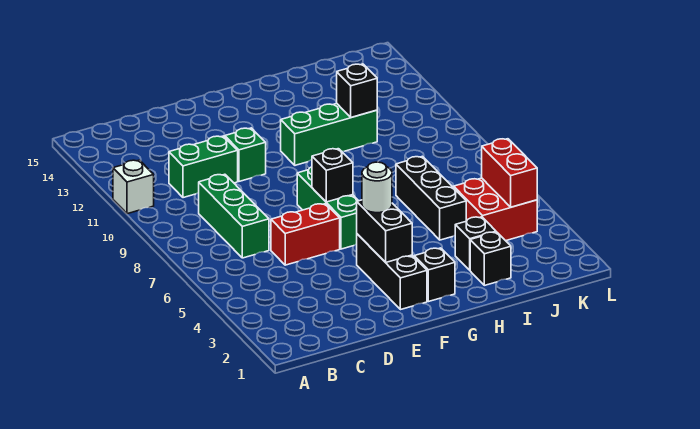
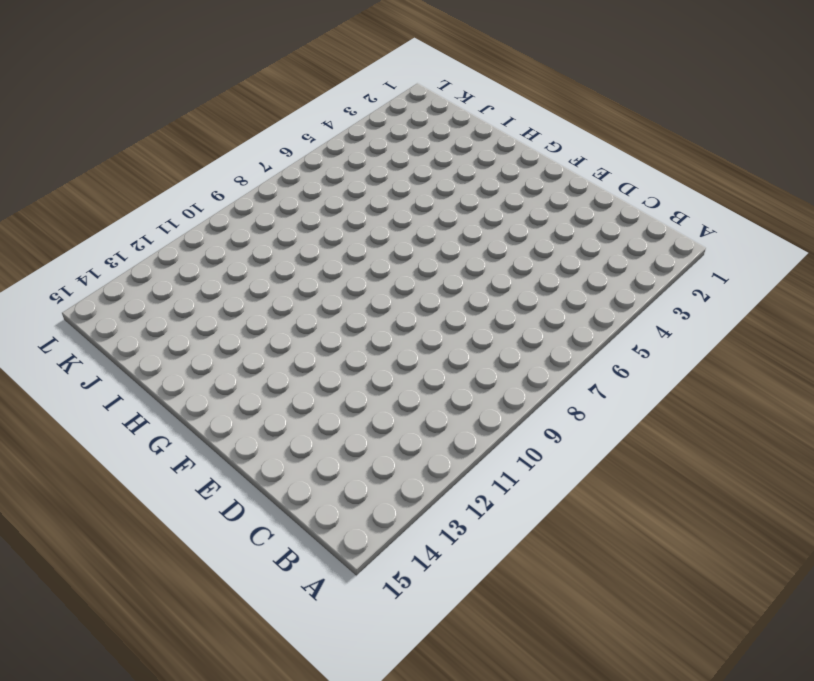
none -> white brick A11 level 1
none -> green brick C7:C9 level 1
none -> green brick C11:D11 level 1

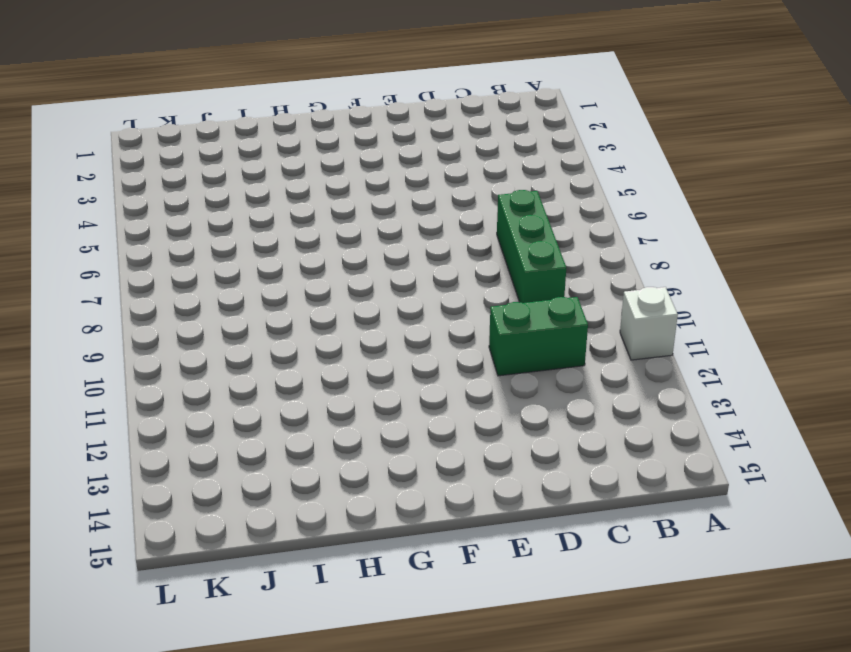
none -> red brick D6:E6 level 1
none -> green brick E11 level 1
none -> black brick F2:F4 level 1

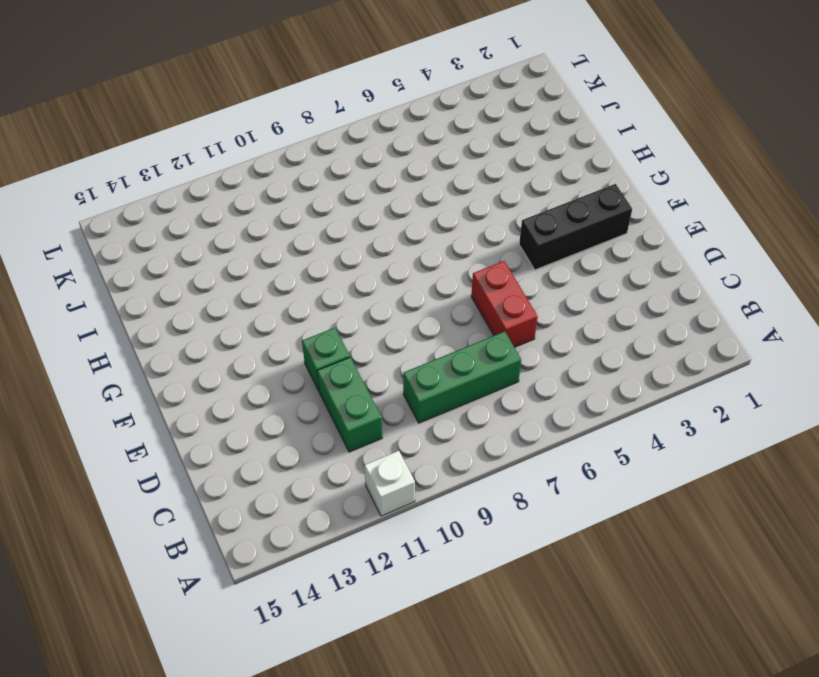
none -> green brick F6:F8 level 1
none -> black brick G2 level 1
none -> green brick G11:I11 level 1

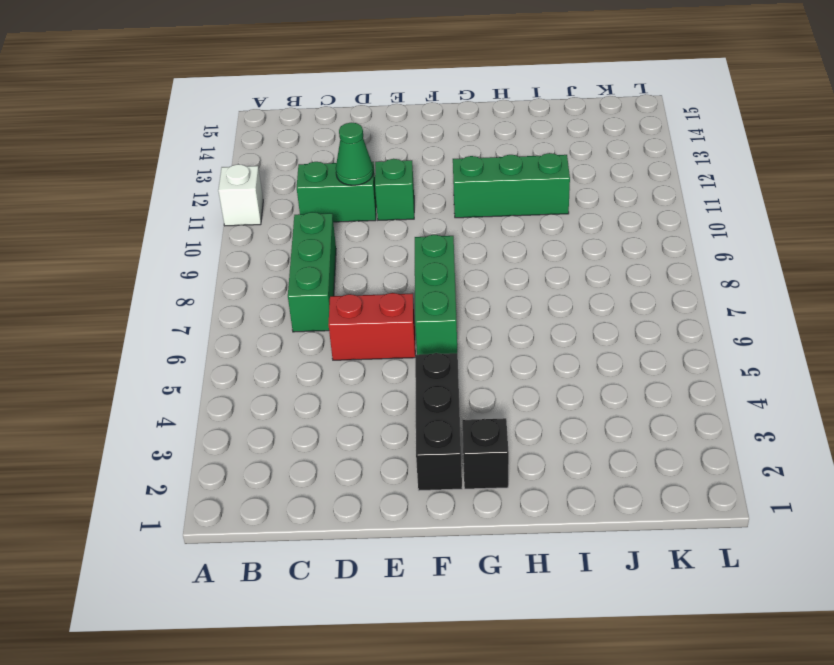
green cone D11 level 2 -> none
none -> black brick I2 level 1
none -> black brick I3 level 1
none -> black brick I5:I7 level 1

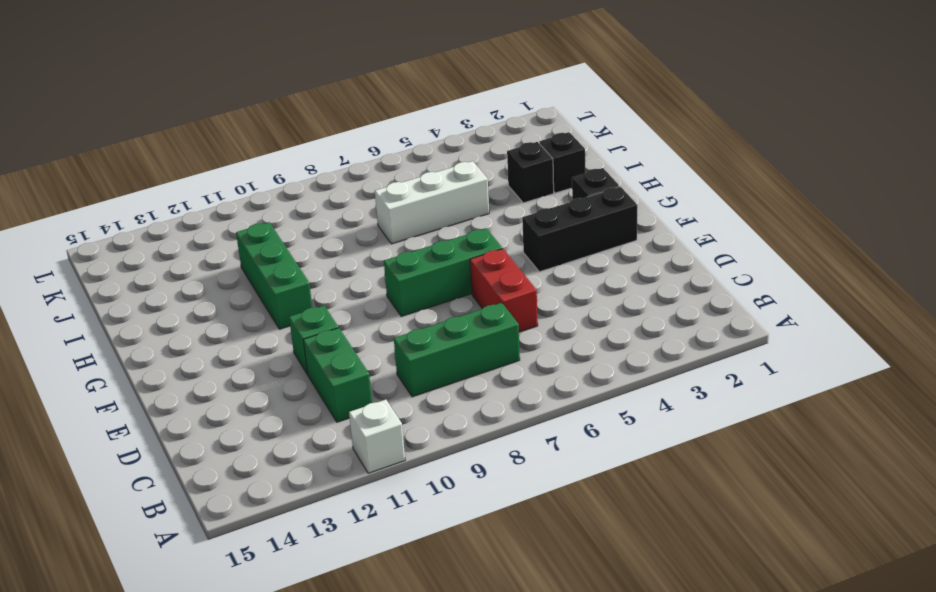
white brick I5:I7 level 1 -> black brick I5:I7 level 1
none -> red brick J4:K5 level 1
none -> black brick F3:F4 level 2
none -> black brick F7 level 2

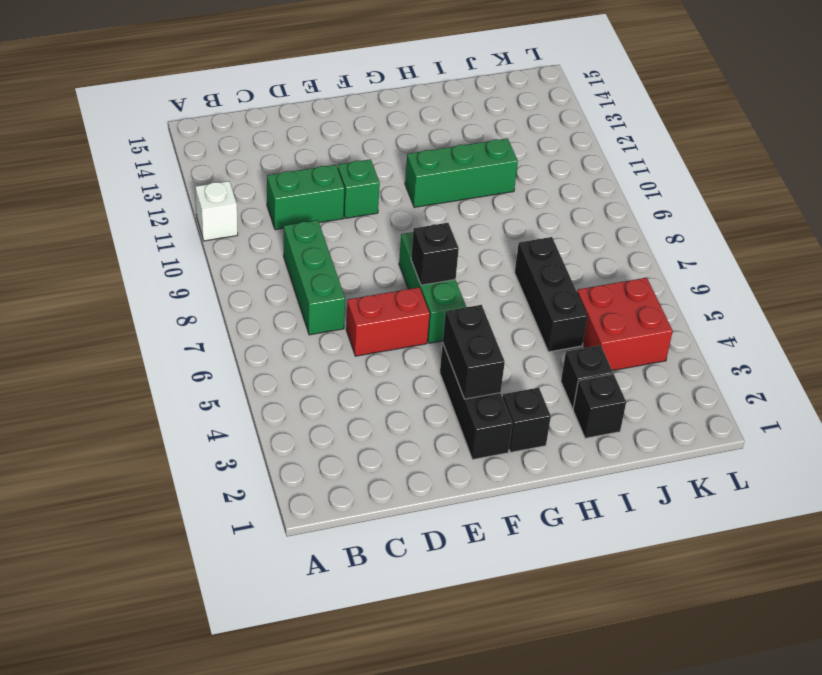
none -> black brick I11 level 2
none -> red brick K4:K5 level 2
none -> white round brick F4 level 3

